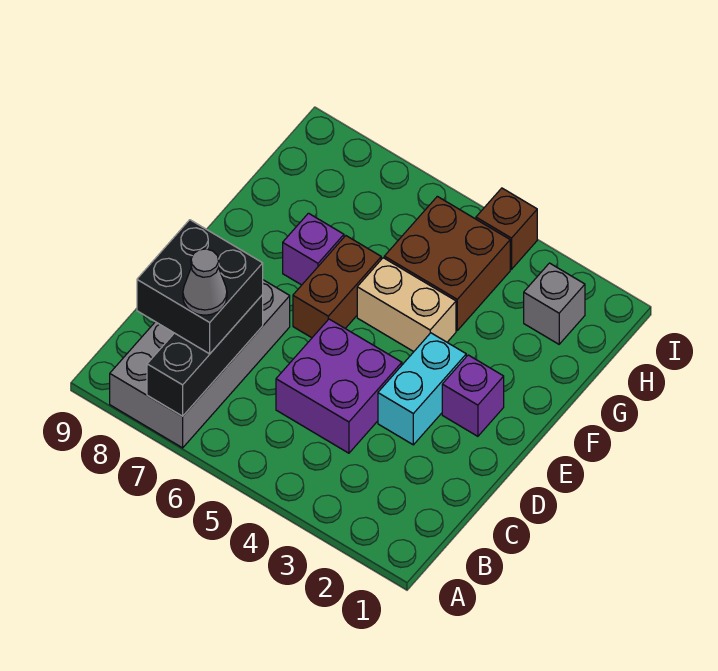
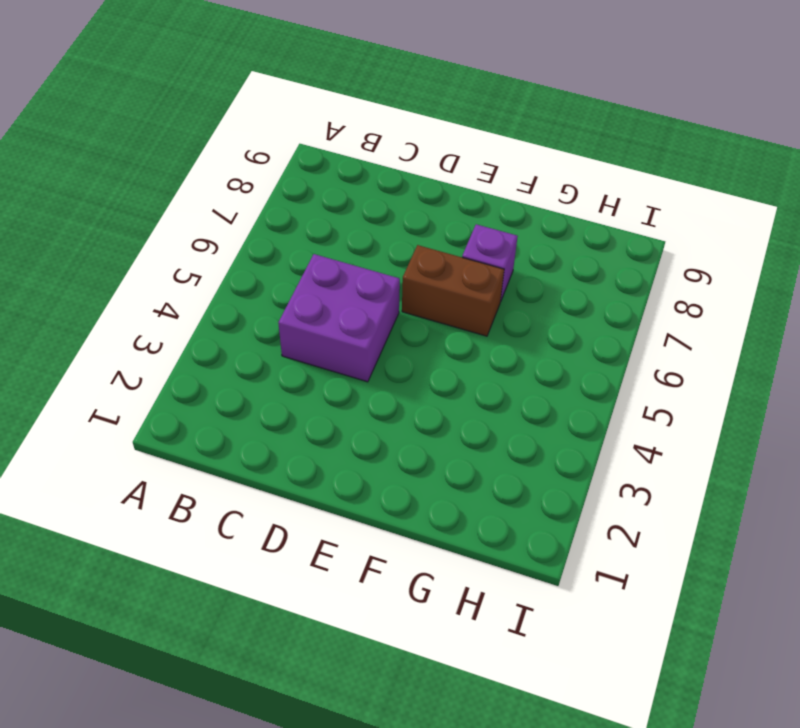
none -> grey brick A7:D8 level 1
none -> cyan brick D3:E3 level 1
none -> purple brick E2 level 1

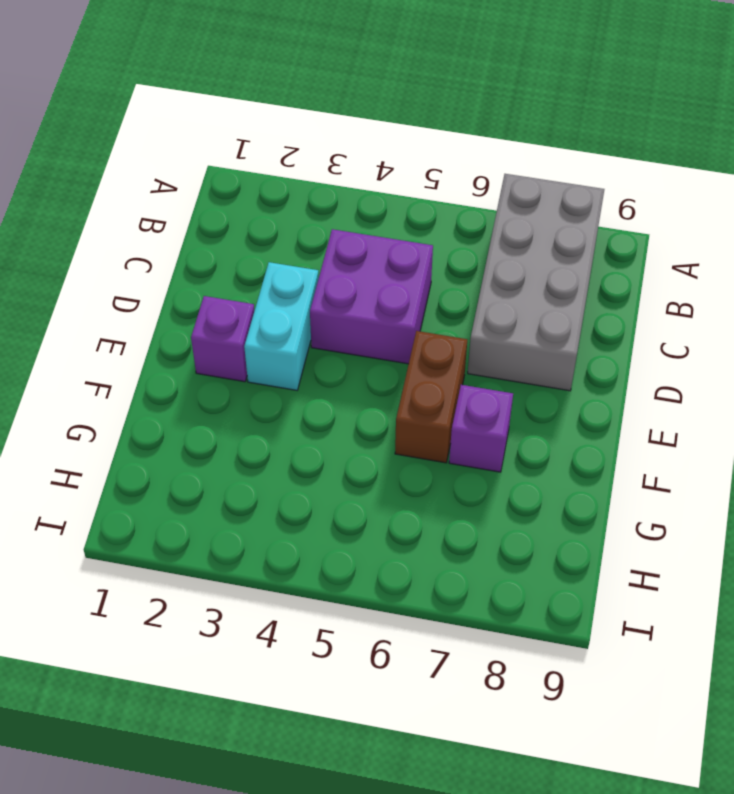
none -> tan brick F4:F5 level 1
none -> brown brick G4:H5 level 1
none -> grey brick H2 level 1

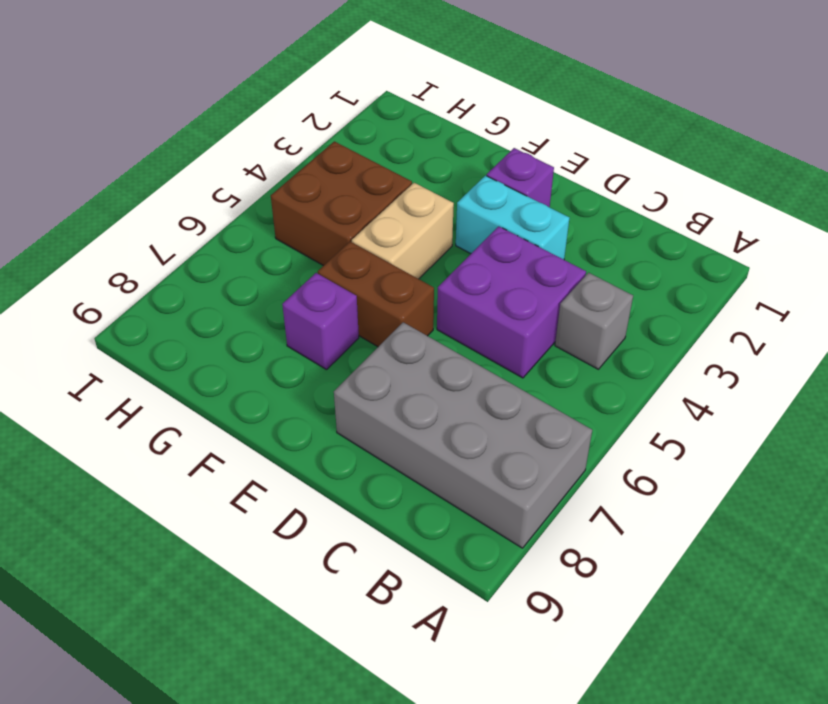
grey brick B4 level 1 -> grey brick H2 level 1
none -> brown brick I4 level 1
none -> black brick A7:C7 level 2
none -> black brick B7:C8 level 3

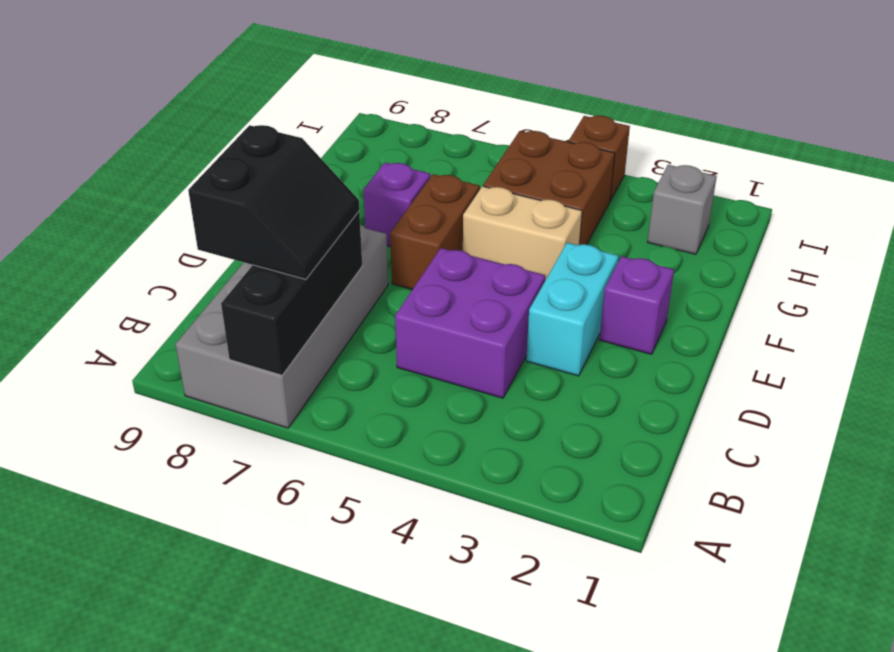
black slope B7:C8 level 3 top 8 -> black brick B7:C8 level 3
none -> grey cone B7 level 4

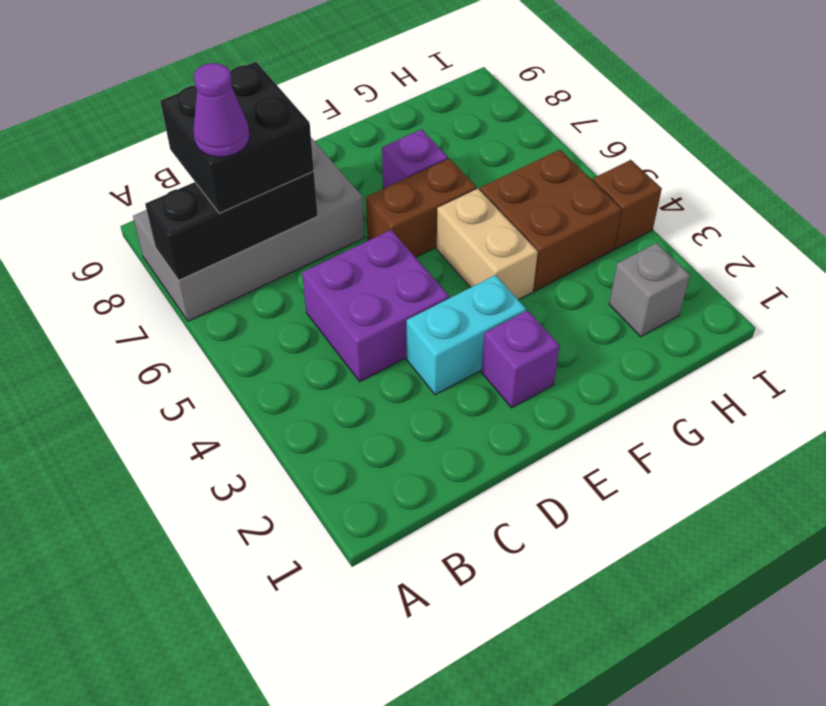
purple cone B7 level 4 -> grey cone B7 level 4

